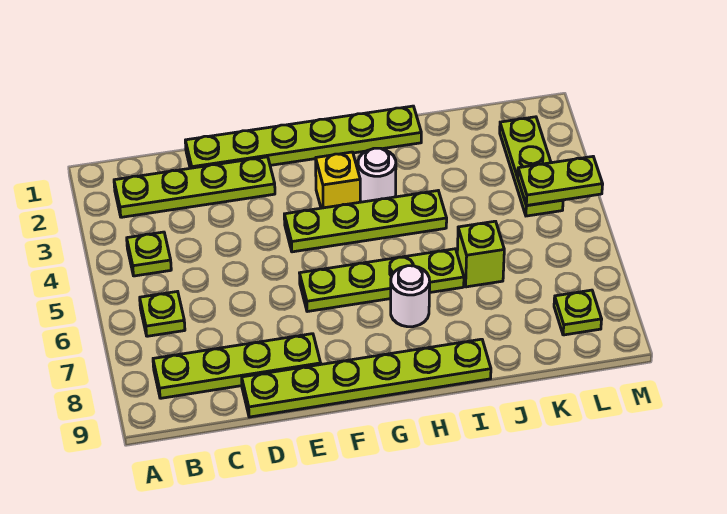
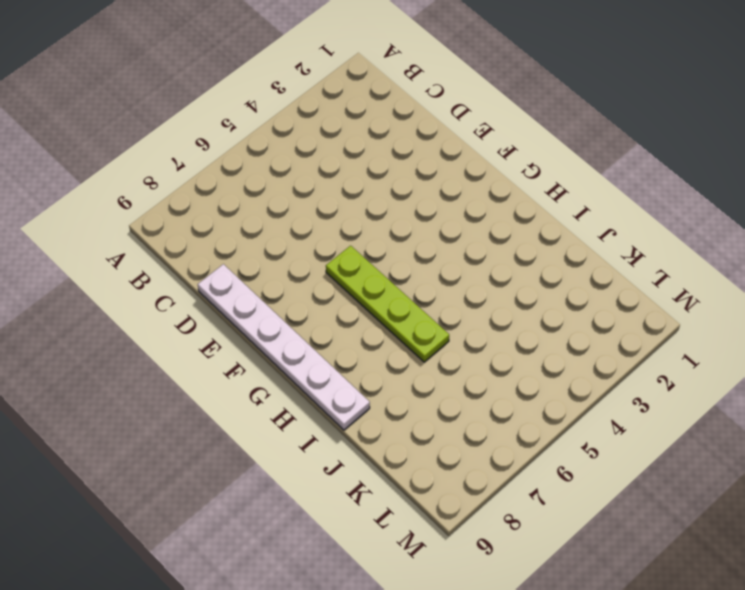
white plate D9:I9 level 1 -> lime plate D9:I9 level 1
none -> lime plate B2:E2 level 1
none -> lime plate B4 level 1
none -> lime plate B6 level 1

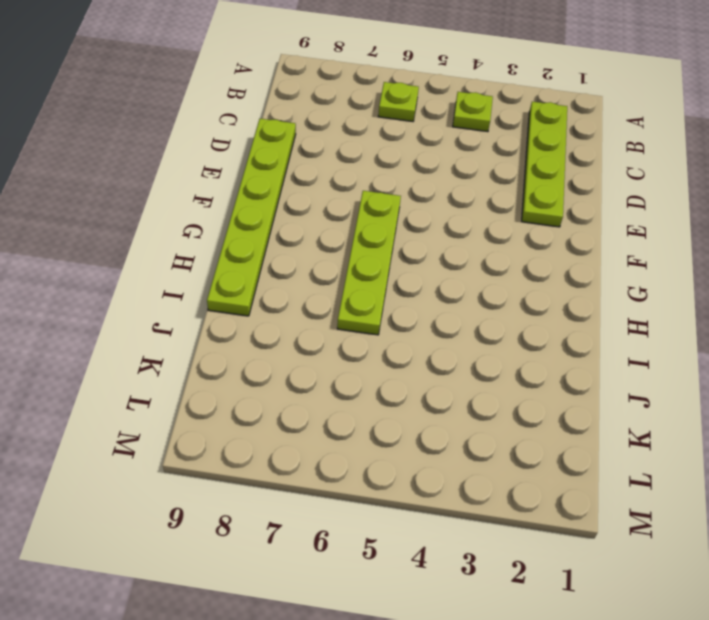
none -> lime plate B8:E8 level 1
none -> lime plate D1:I1 level 1
none -> lime plate F4:I4 level 1

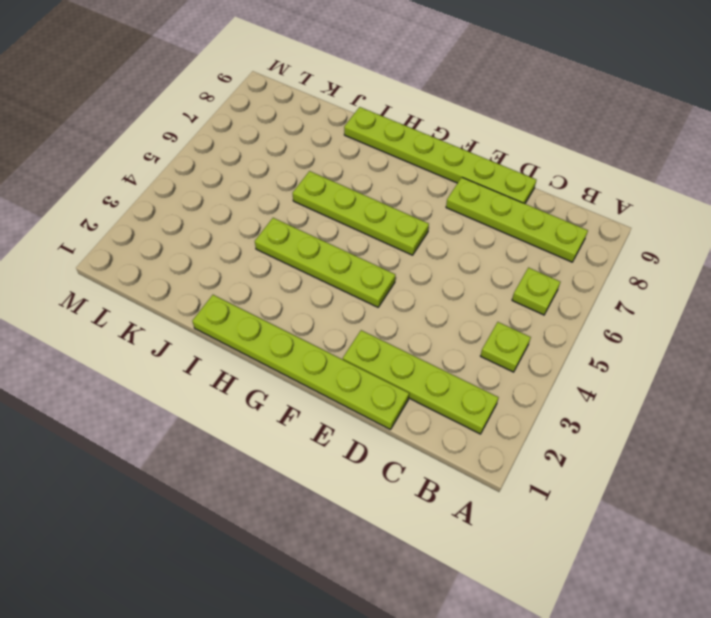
none -> yellow brick G3 level 1
none -> white round brick H3 level 1
none -> white round brick H7 level 1

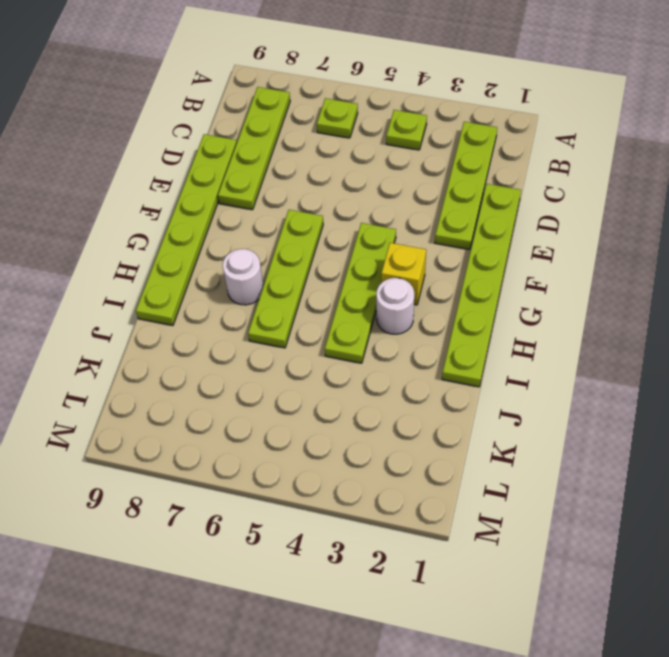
none -> lime brick J6 level 1
none -> lime plate L2:L4 level 1
none -> lime plate L8 level 1

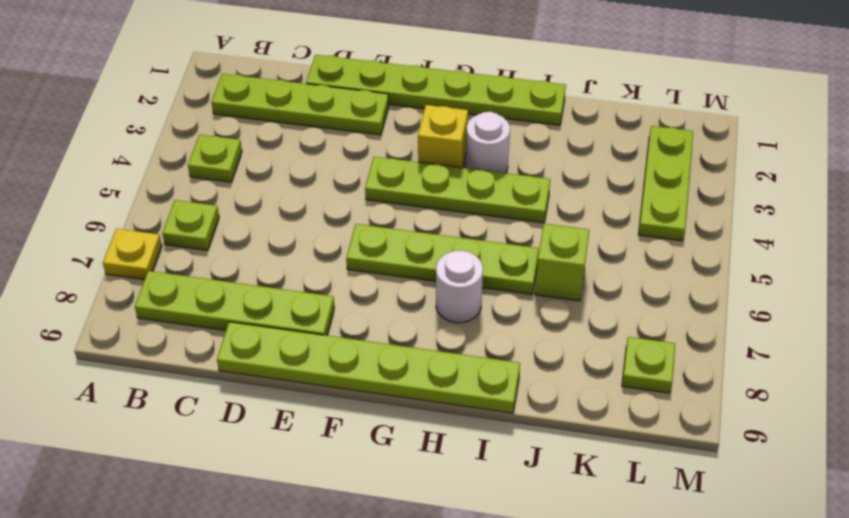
yellow plate A7 level 1 -> none
none -> lime plate L4:M4 level 2

